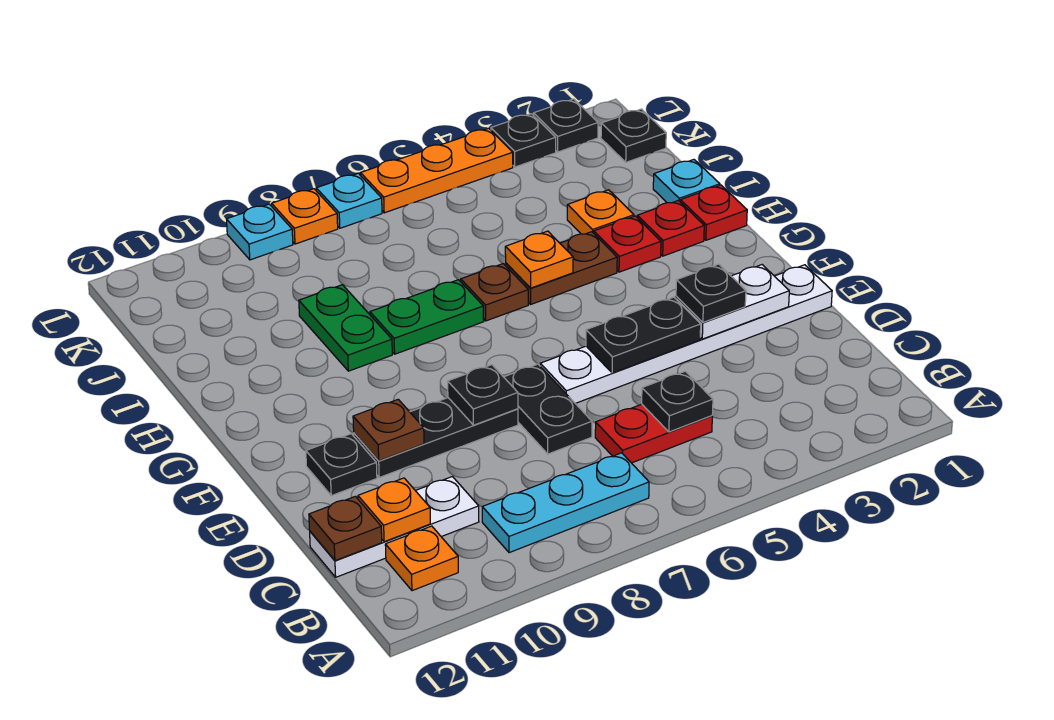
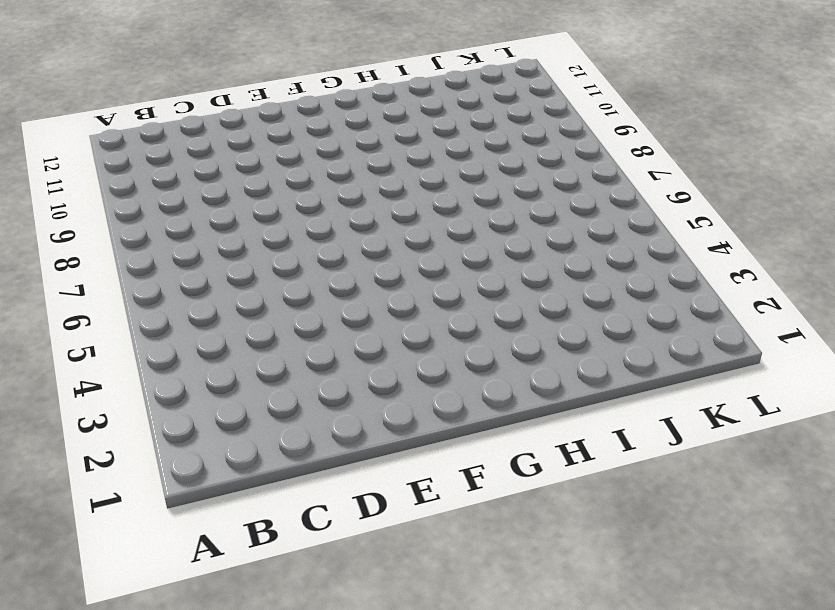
none -> cyan plate B7:B9 level 1
none -> orange plate B11 level 1
none -> red plate C5:C6 level 1
none -> white plate C10:C12 level 1

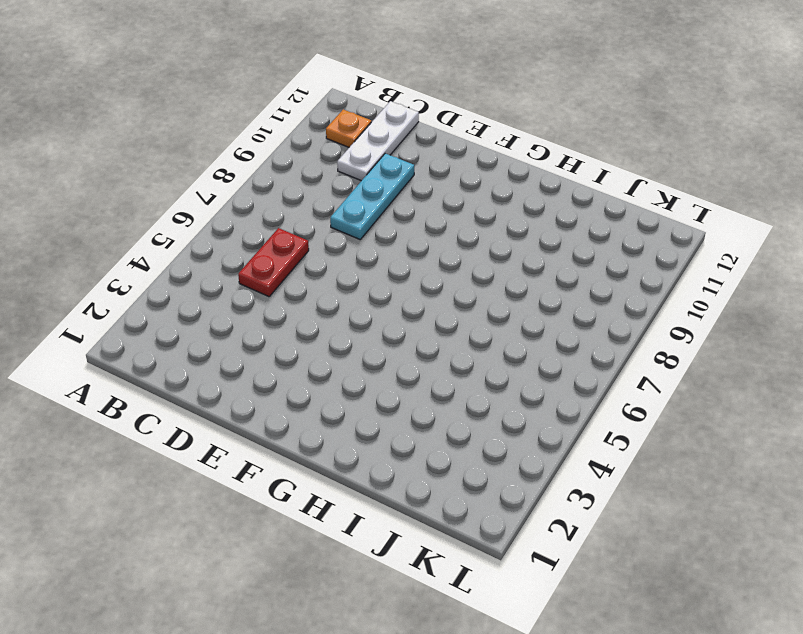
cyan plate D8:D10 level 1 -> cyan plate B7:B9 level 1
none -> black plate D7:E7 level 1
none -> white plate E1:E6 level 1
none -> black plate E8:E10 level 1
none -> black plate E11 level 1

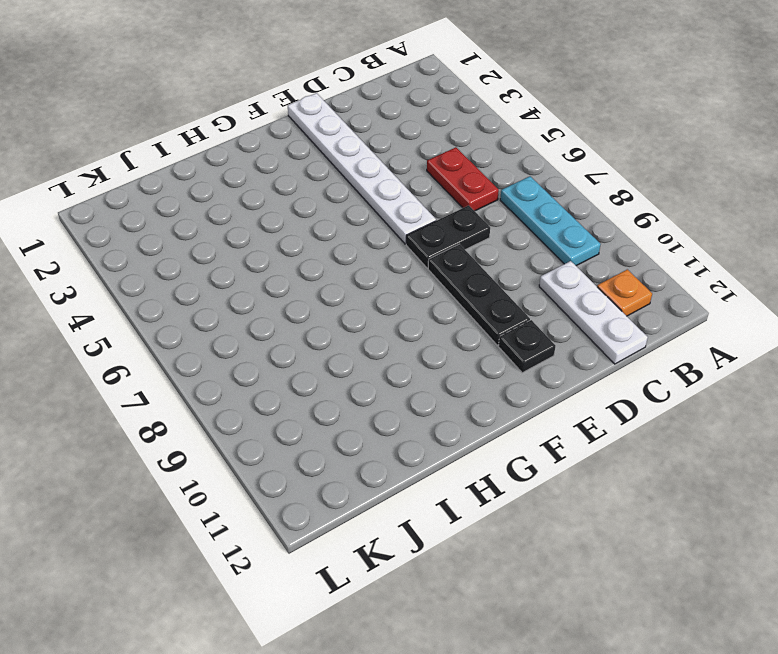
none -> red plate H1 level 1
none -> red plate H2 level 1
none -> red plate H3 level 1
none -> brown plate H4:H5 level 1

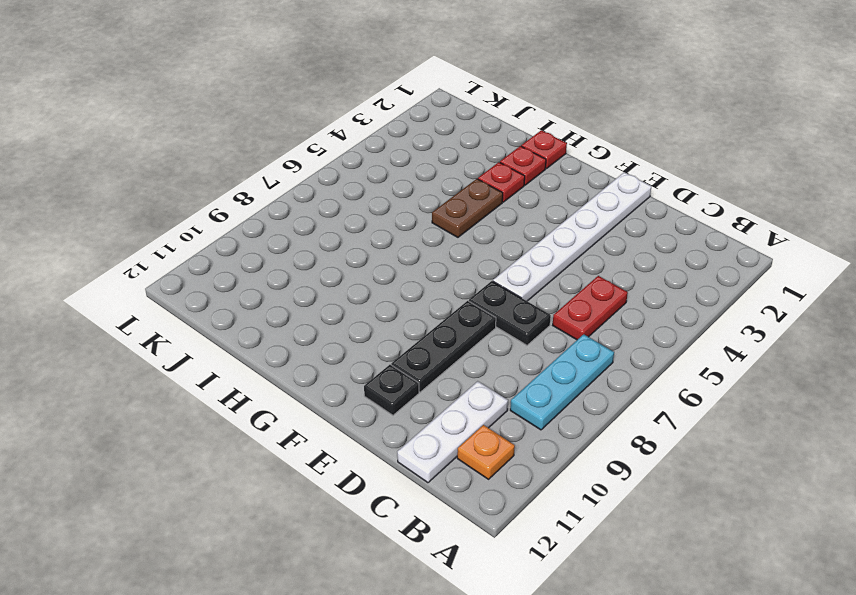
none -> brown plate H6 level 1
none -> green plate H7:H8 level 1
none -> green plate H9:I9 level 1
none -> cyan plate I1 level 1

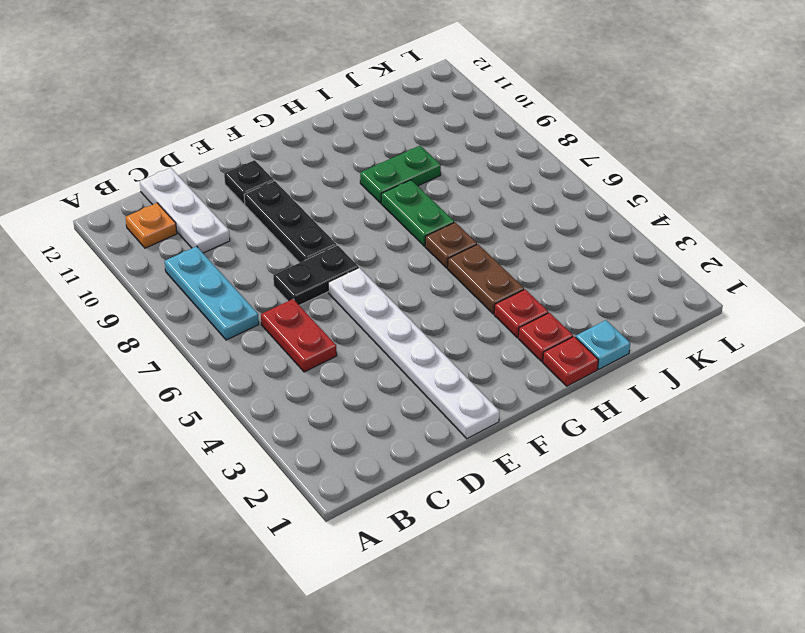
none -> orange plate I3 level 1
none -> black plate K1 level 1
none -> black plate L2 level 1
none -> black plate L3 level 1

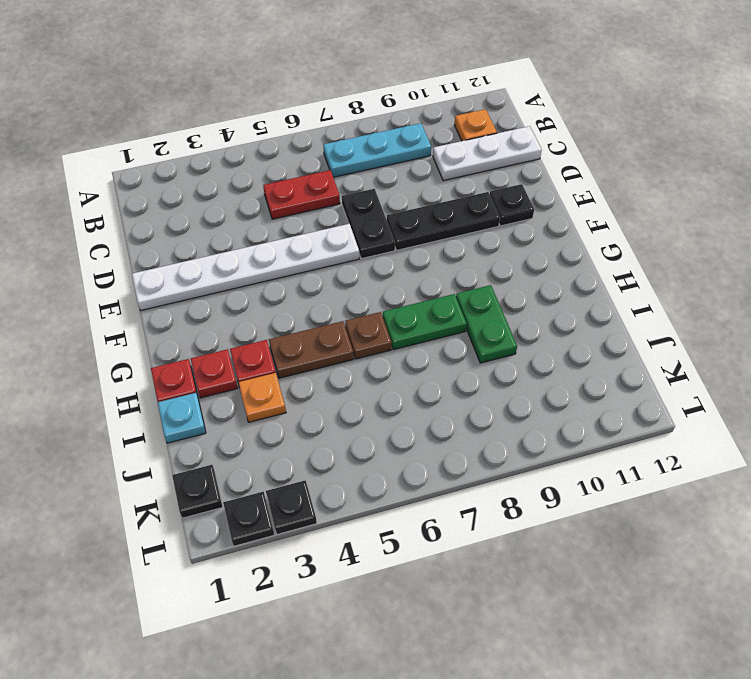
none -> orange plate L4:L6 level 1
none -> cyan plate L7 level 1
none -> orange plate L8 level 1
none -> cyan plate L9 level 1

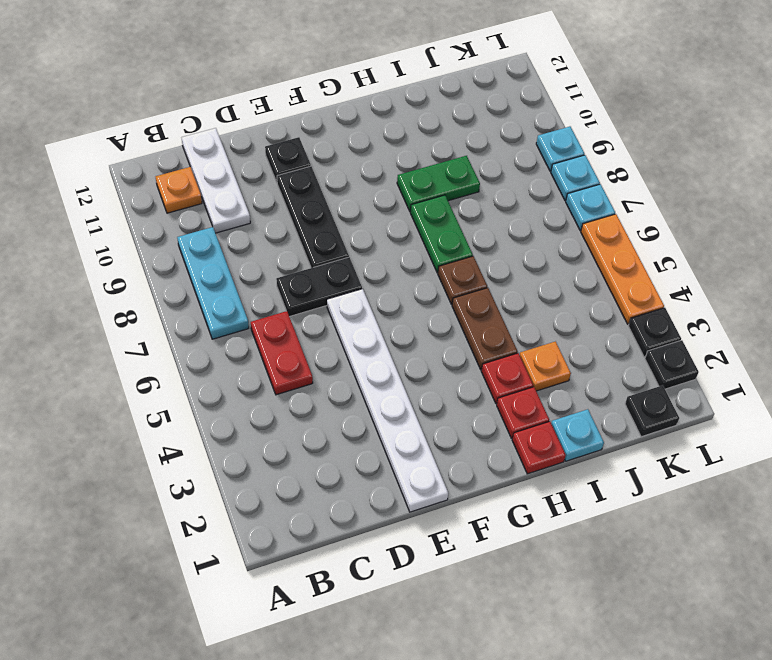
cyan plate L8 level 1 -> orange plate L8 level 1
none -> black plate C5 level 2
none -> orange plate C11 level 2
none -> brown plate C12 level 2
none -> white plate E2:E3 level 2

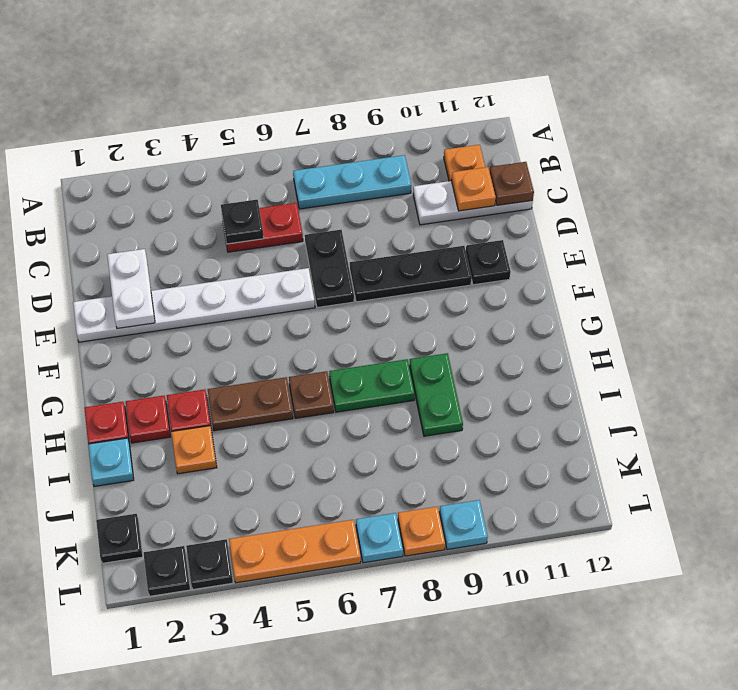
white plate D2:E2 level 2 -> white plate E2:E3 level 2
none -> black plate E4:E5 level 2
none -> black plate E8 level 2
none -> brown plate E10 level 2
none -> orange plate H5 level 2

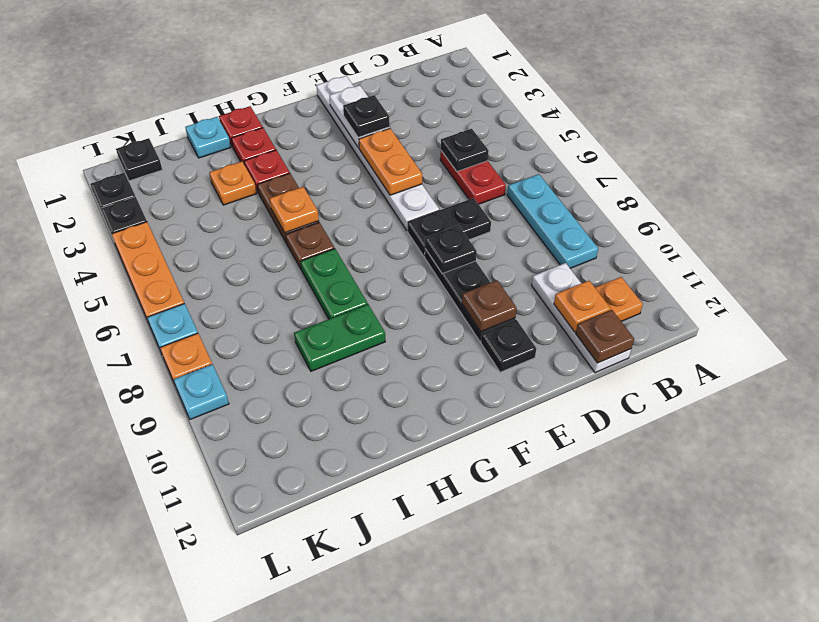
orange plate E4:E5 level 2 -> black plate E4:E5 level 2

